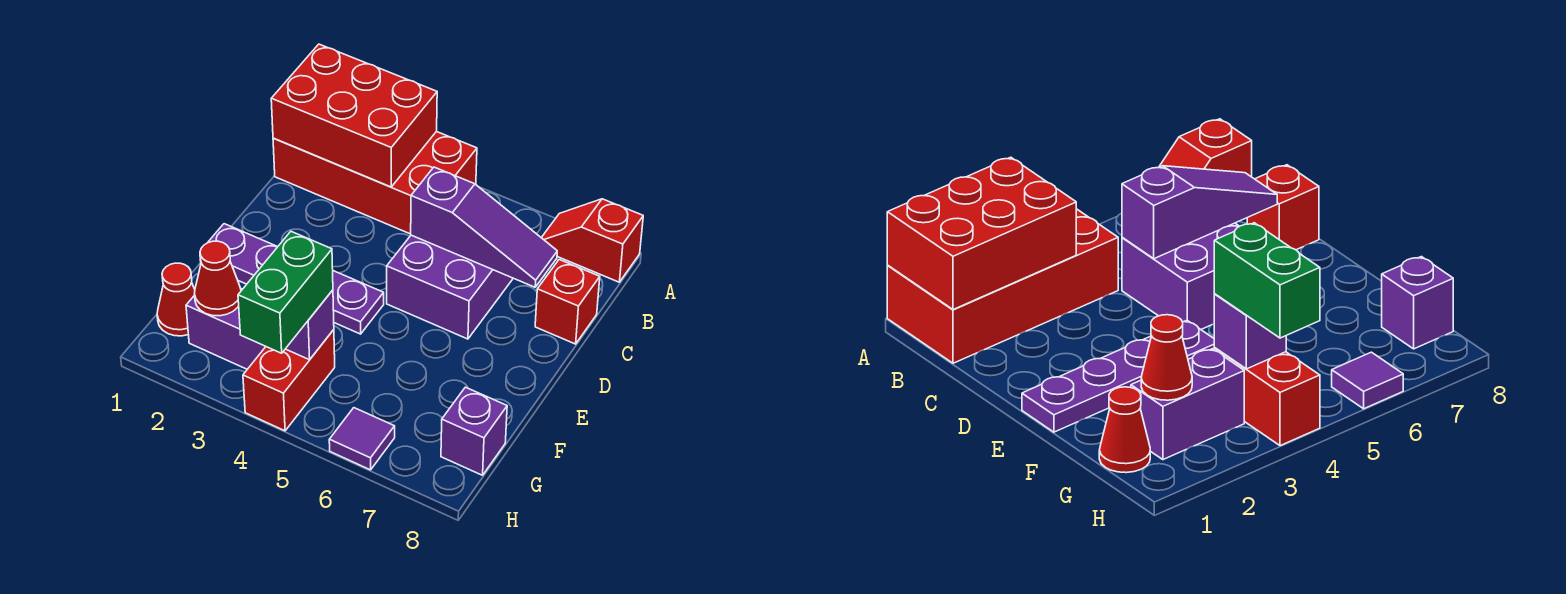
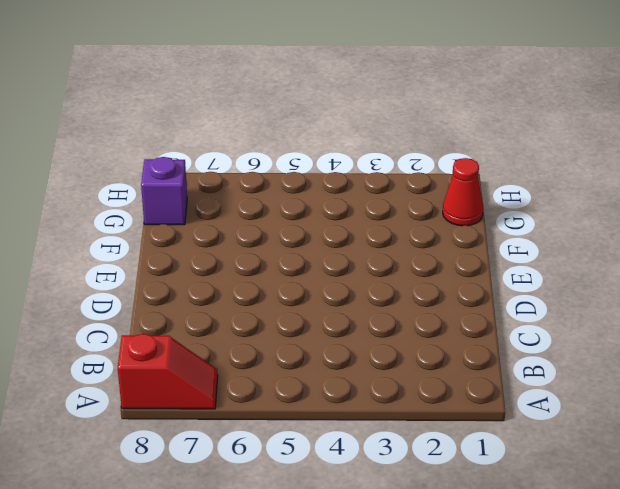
none -> red brick A1:B4 level 1
none -> purple brick C5:D6 level 1
none -> red brick C8 level 1

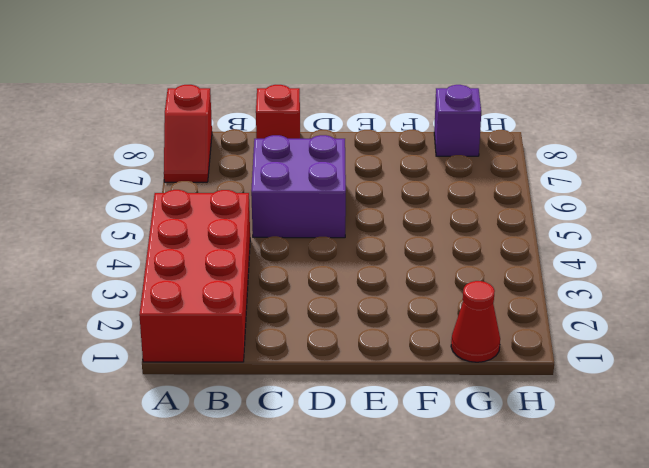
none -> purple plate E1:E4 level 1
none -> purple brick G2:G3 level 1
none -> red brick G4:H4 level 1

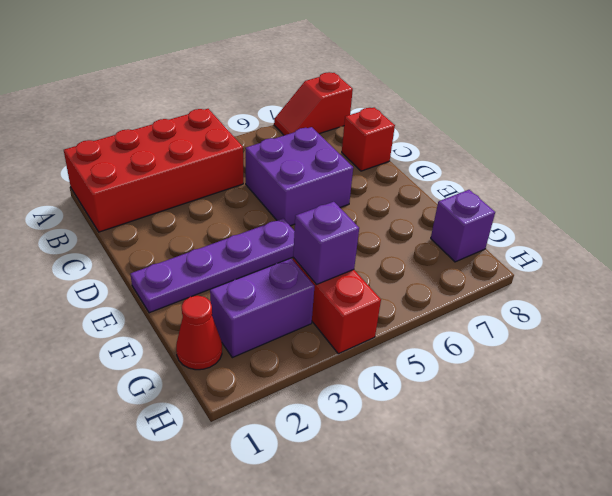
none -> purple tile H6 level 1
none -> red brick A1:B3 level 2
none -> purple slope C5:C7 level 2 top 5

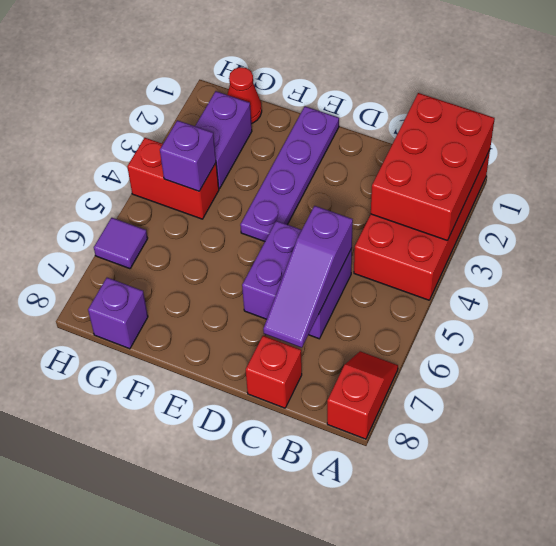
none -> red cone G2 level 2
none -> green brick G4:H4 level 3

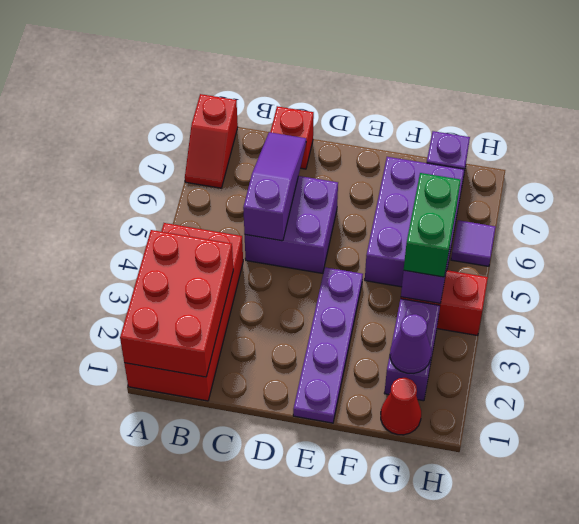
purple brick F5:G7 level 1 -> none
purple cone G2 level 2 -> red cone G2 level 2
green brick G4:G5 level 3 -> green brick G4:H4 level 3

